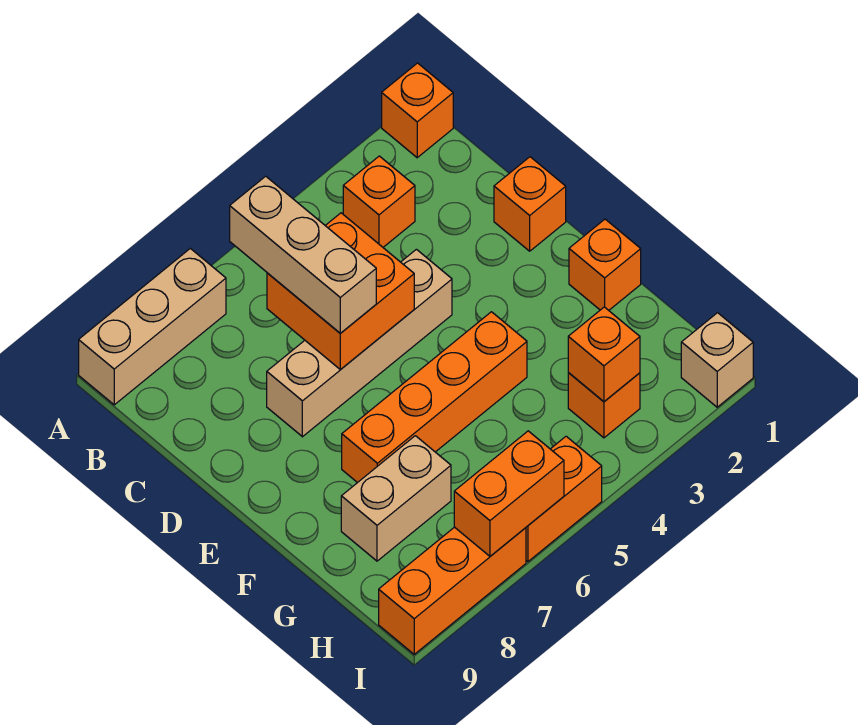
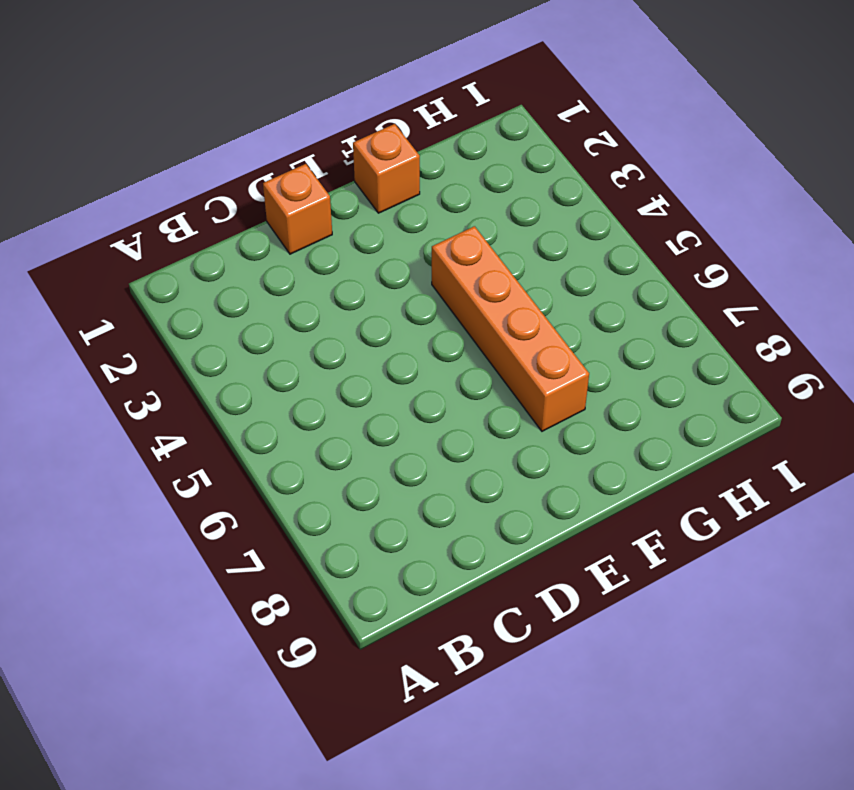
none -> orange brick A1 level 1
none -> tan brick A7:A9 level 1
none -> orange brick B3 level 1

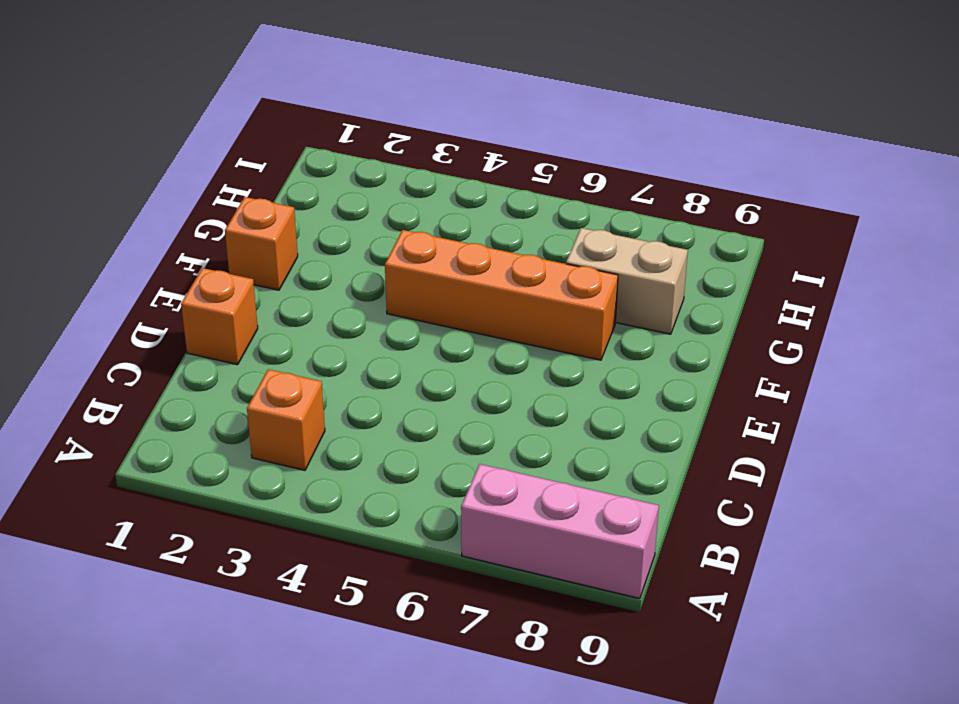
pink brick A7:A9 level 1 -> tan brick A7:A9 level 1
none -> orange brick A1 level 1
none -> tan brick D4:D7 level 1
none -> orange brick H3 level 1

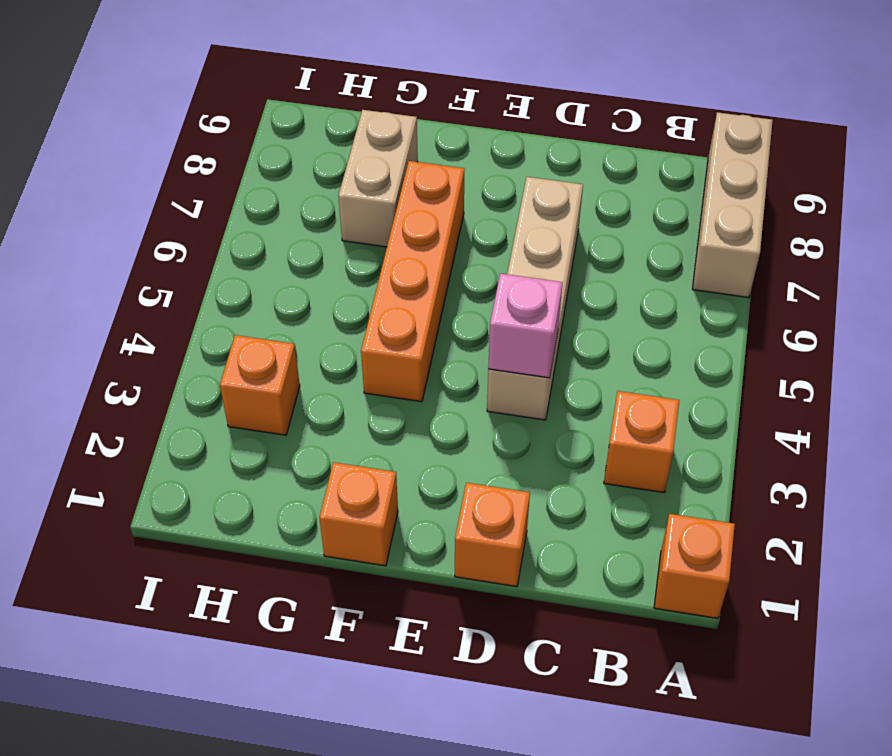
pink brick D4 level 2 -> none
none -> tan brick I1 level 1
none -> orange brick I5:I6 level 1
none -> orange brick I7:I9 level 1

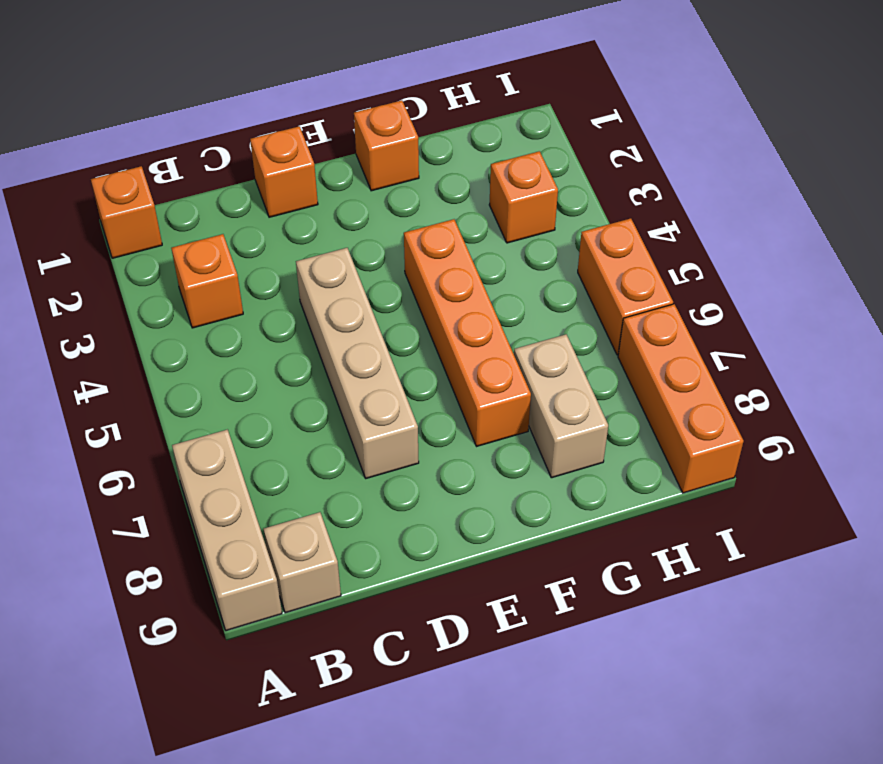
tan brick B9 level 1 -> tan brick I1 level 1
none -> orange brick C5:D6 level 2
none -> orange brick H3 level 2
none -> orange brick I6:I7 level 2

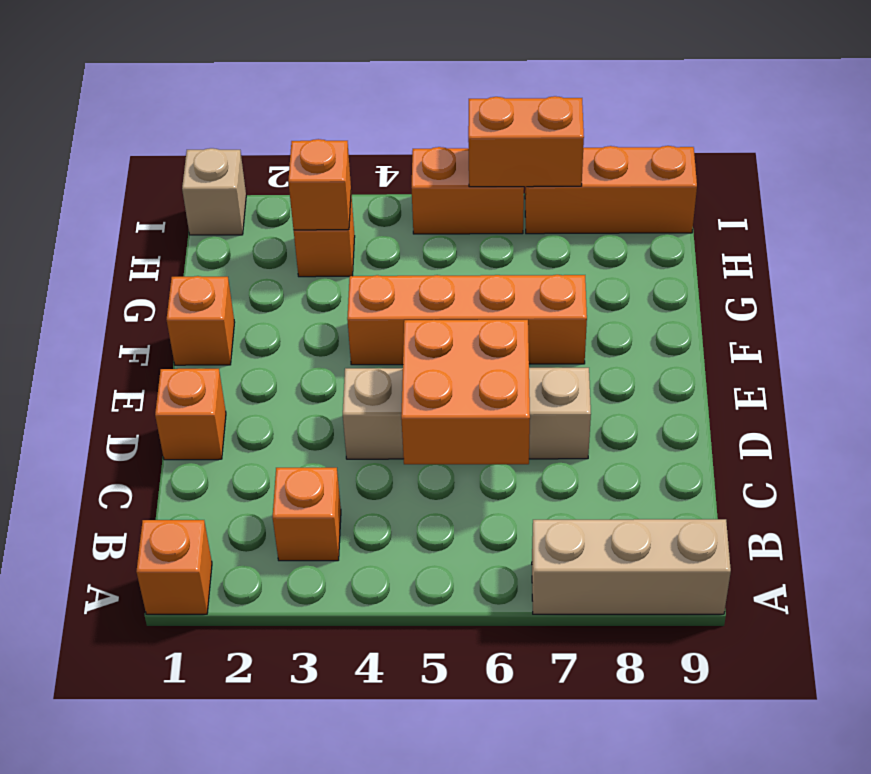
none -> tan brick G7:G8 level 1
none -> tan brick B6:D6 level 3

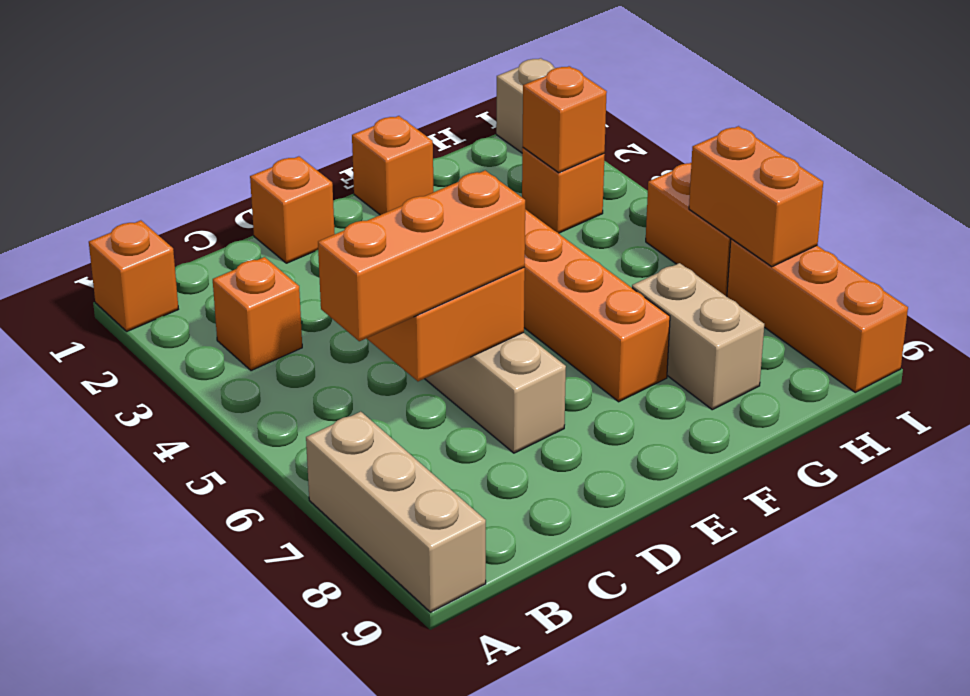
orange brick B6:D6 level 3 -> tan brick B6:D6 level 3

